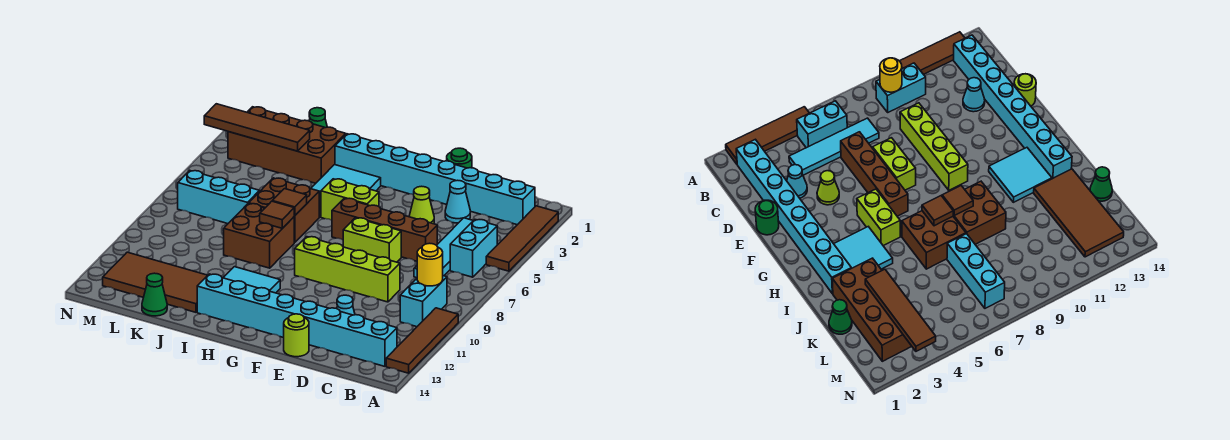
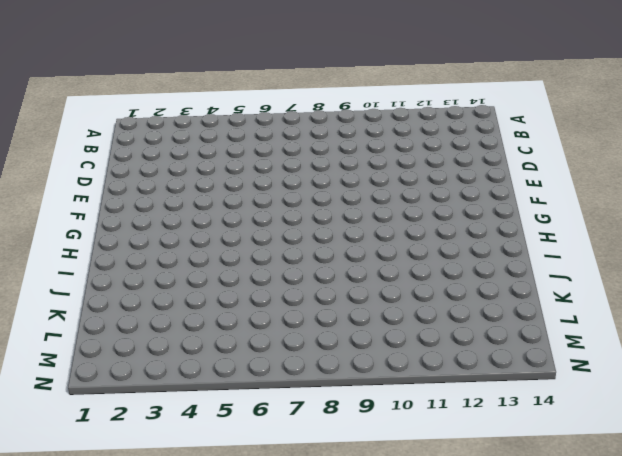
none -> brown tile A2:A5 level 1
none -> brown tile A10:A13 level 1
none -> cyan brick B2:I2 level 1

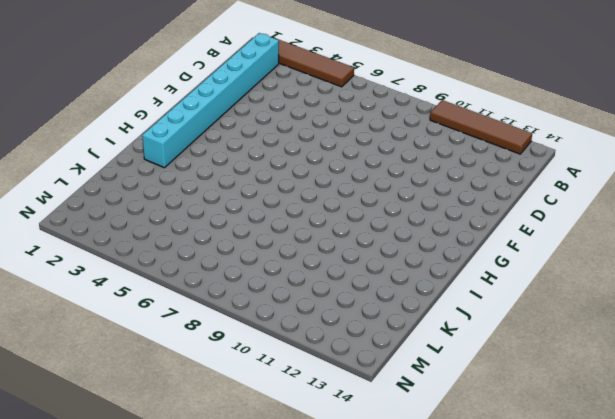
none -> cyan brick B5:B6 level 1
none -> cyan brick B9:B10 level 1
none -> cyan brick B13:I13 level 1

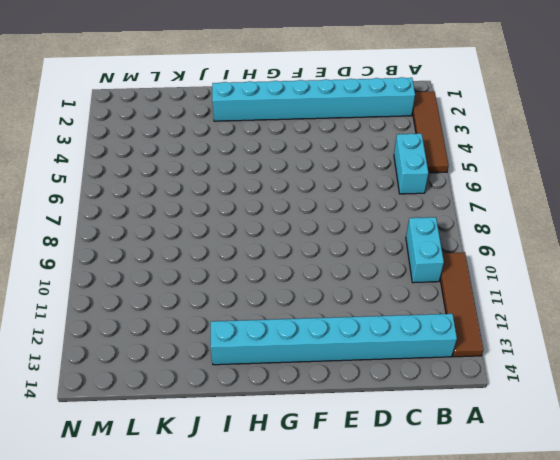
none -> cyan tile C4:C7 level 1
none -> cyan cone D3 level 1
none -> brown brick D6:G6 level 1

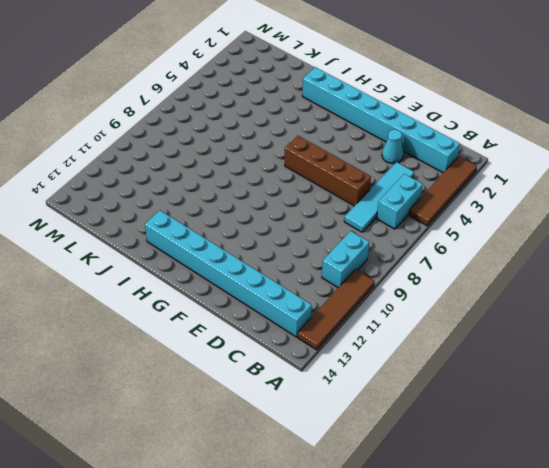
none -> lime brick D9:G9 level 1
none -> cyan cone D12 level 1
none -> green round brick E1 level 1

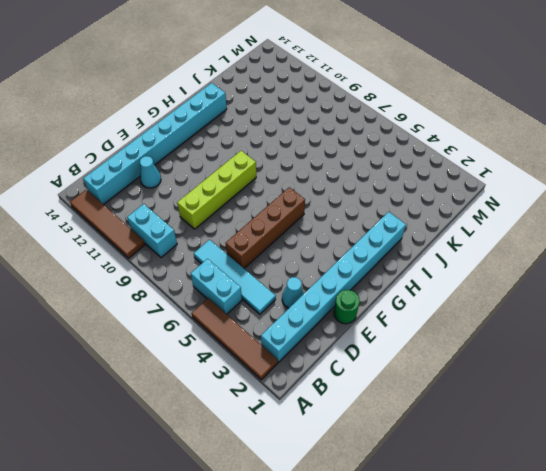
none -> lime cone E4 level 1
none -> lime brick E7:F7 level 1
none -> lime round brick E14 level 1

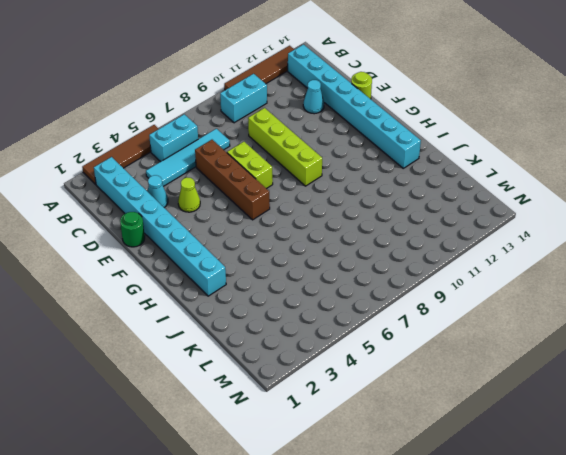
none -> lime brick G5:H5 level 1
none -> cyan tile H3:I4 level 1
none -> cyan tile H11:I12 level 1

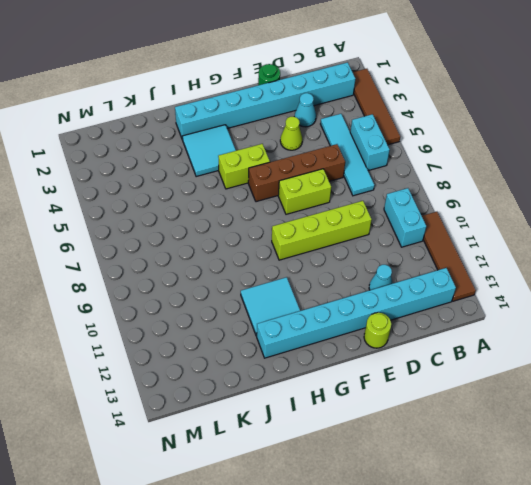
none -> brown brick I6:J7 level 1
none -> brown brick I8:J9 level 1
none -> brown brick J2:M3 level 1

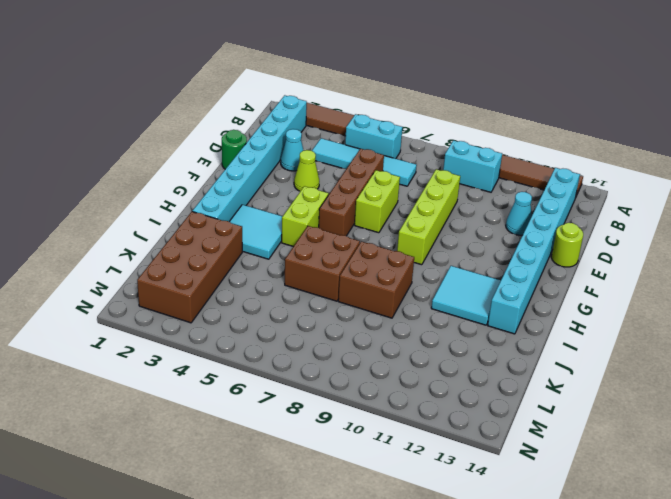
none -> brown tile J12:M13 level 1
none -> green cone K1 level 1
none -> cyan brick K7:M7 level 1

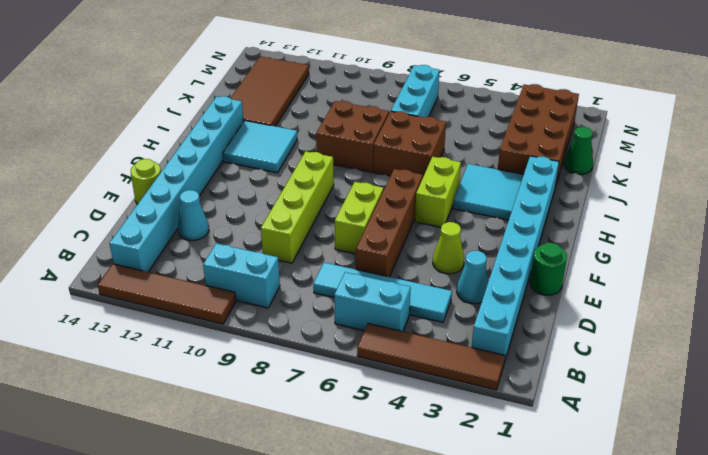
none -> green cone K14 level 1
none -> yellow round brick B9 level 2
none -> brown tile I7 level 2

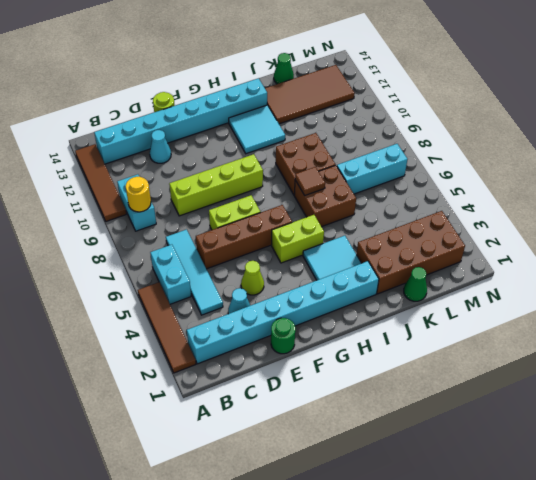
none -> brown tile I8 level 2
none -> brown tile K3:N3 level 2

